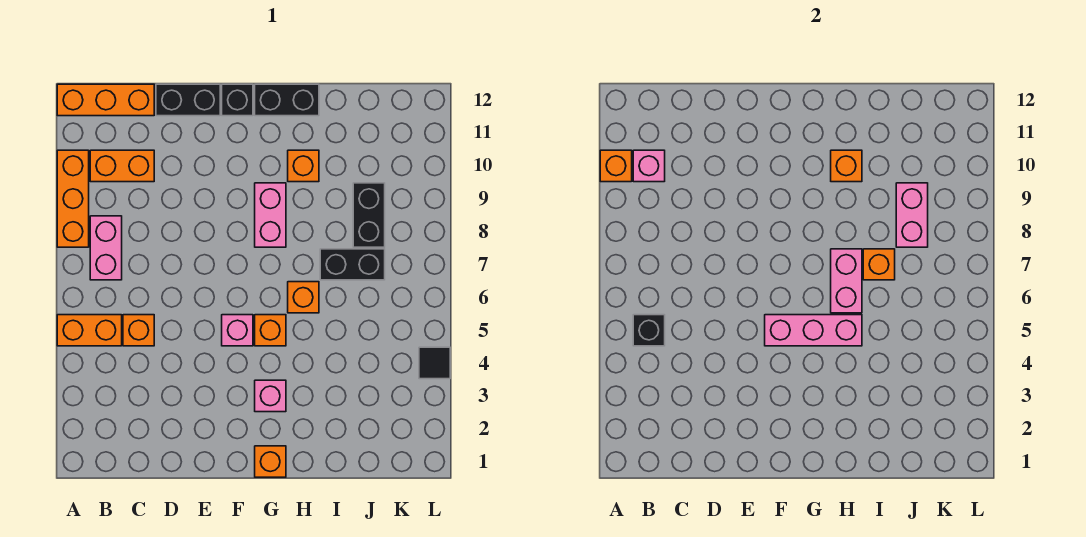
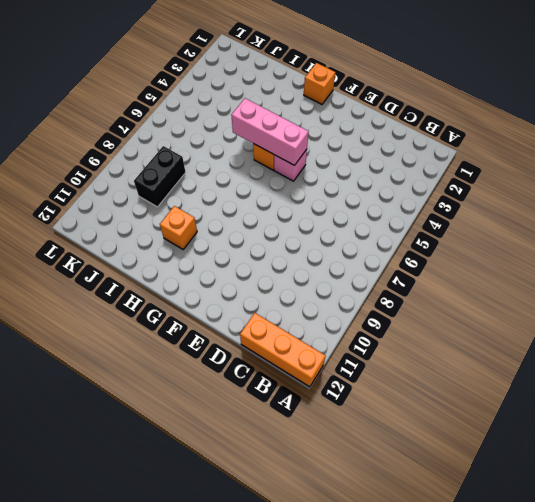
none -> orange brick A5:B5 level 1
none -> orange brick A8:A10 level 1
none -> pink brick B7:B8 level 1

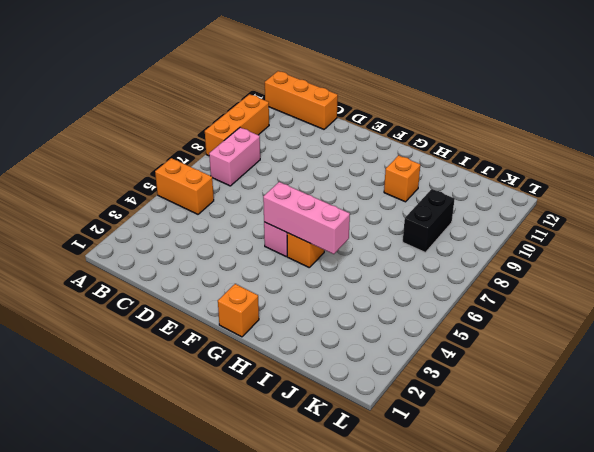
none -> orange brick B10:C10 level 1
none -> orange brick C5 level 1
none -> black brick D12:E12 level 1

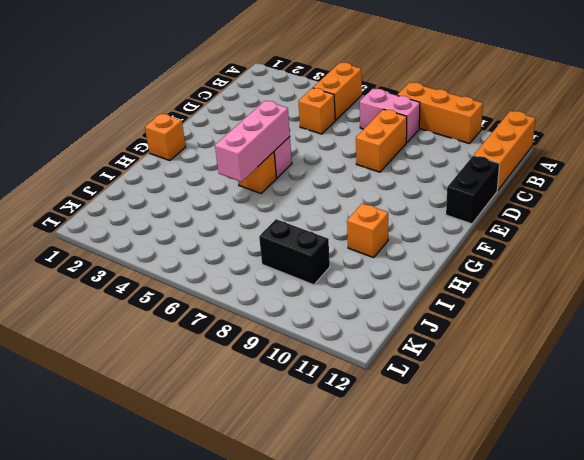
orange brick C8:D8 level 1 -> orange brick B10:C10 level 1
none -> black brick F12 level 1
none -> pink brick G3 level 1
none -> pink brick G8:G9 level 1

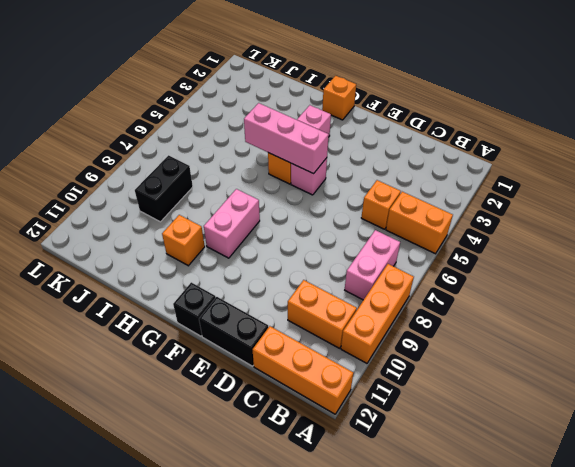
none -> black brick G12:H12 level 1
none -> orange brick H6 level 1
none -> black brick I7:J7 level 1

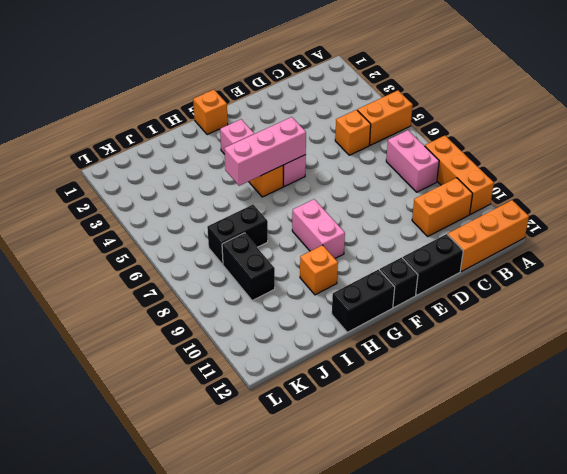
none -> orange brick H6 level 1
none -> black tile L4 level 1
none -> orange brick A10 level 2

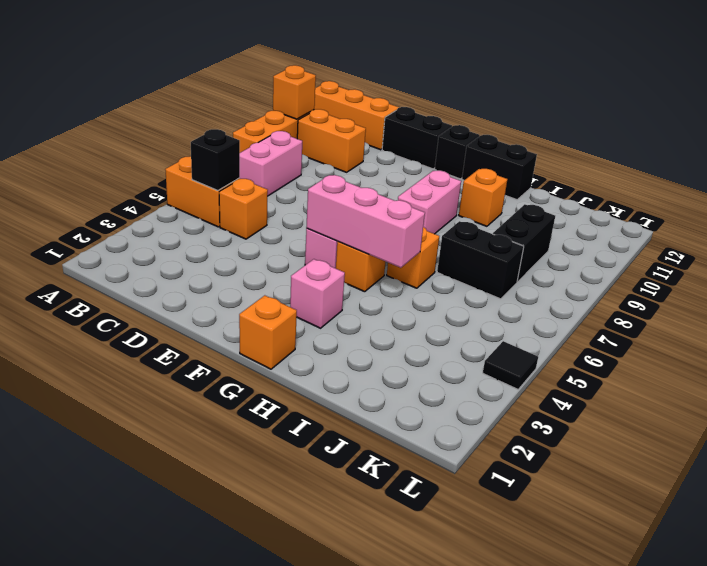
none -> pink brick B10 level 2
none -> pink brick H6:H7 level 2
none -> orange brick H10 level 2

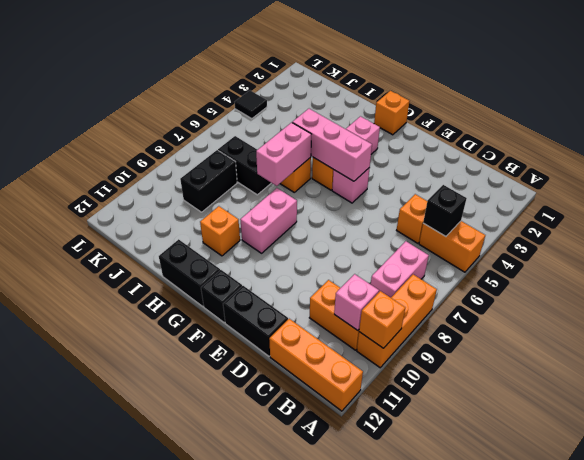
none -> orange brick H10 level 2
none -> orange brick I7 level 2
none -> pink brick J8:J9 level 2

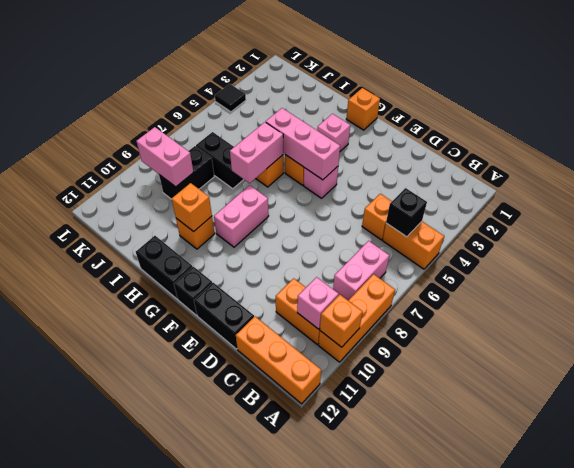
pink brick J9:K9 level 2 -> pink brick J8:J9 level 2
none -> orange brick I7 level 2

